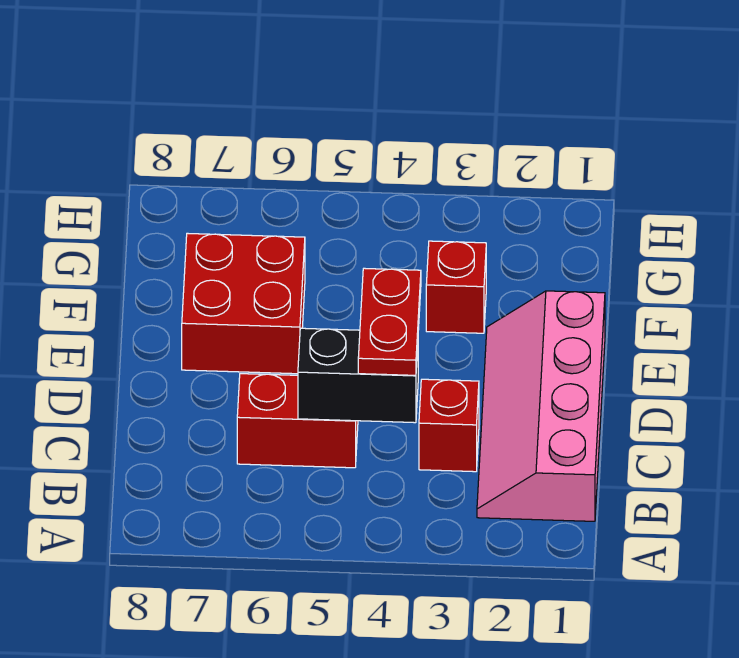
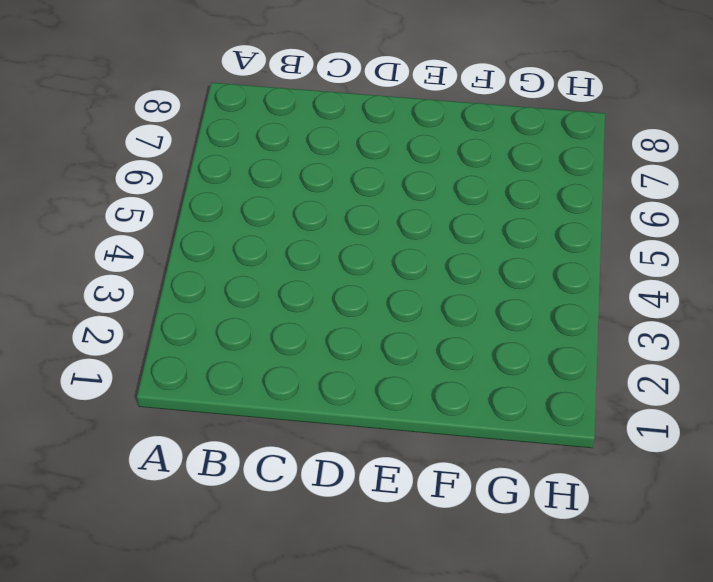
none -> pink slope B1:E2 level 1 top 1
none -> red brick C3 level 1

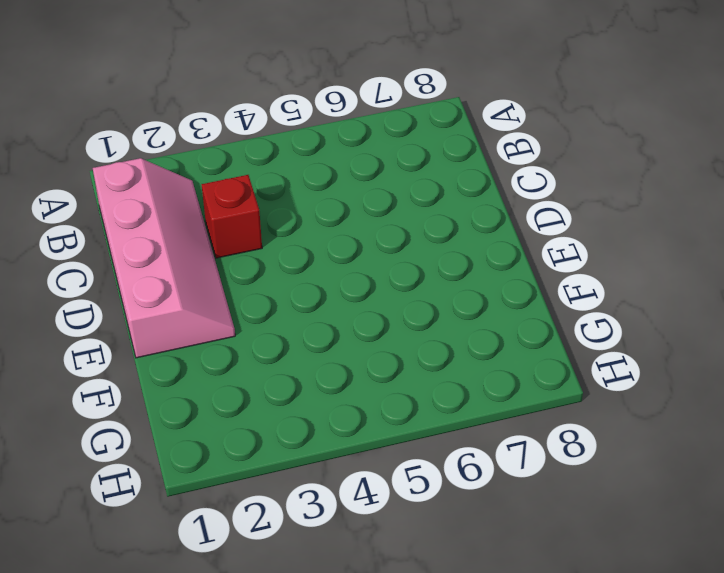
none -> red brick C5:C6 level 1
none -> red brick E6:F7 level 1

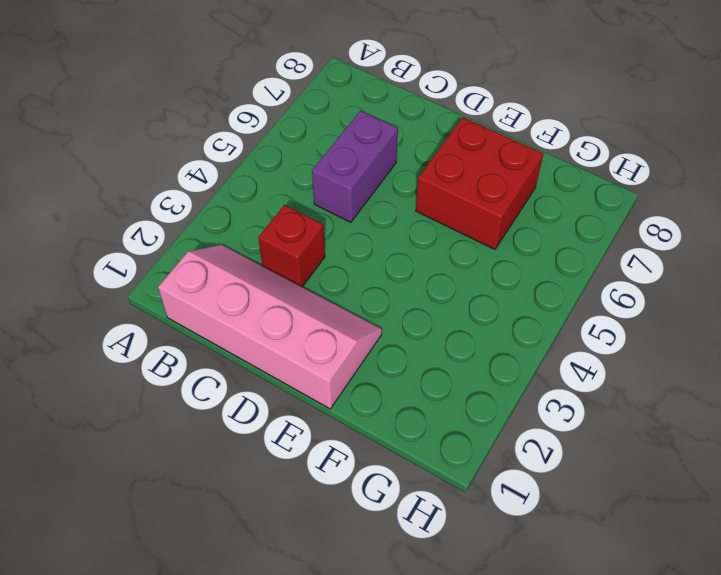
purple brick C5:C6 level 1 -> red brick C5:C6 level 1
none -> red brick F3 level 1
none -> black brick C4:C5 level 2

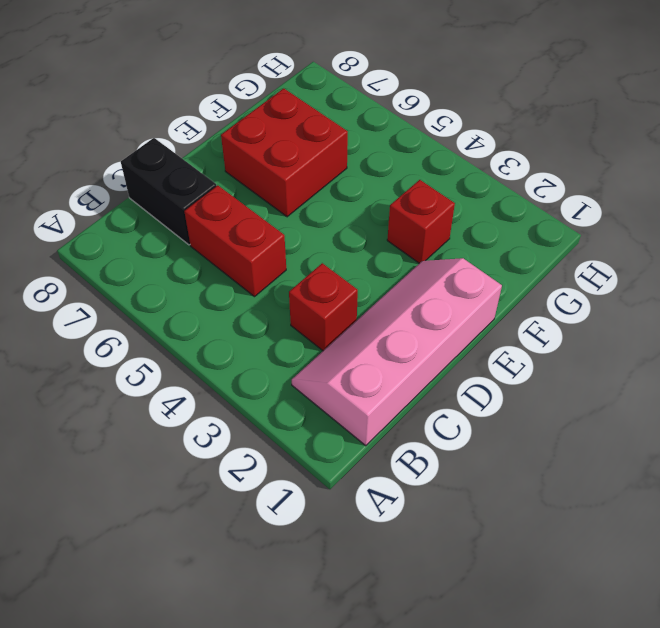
black brick C7:C8 level 1 -> black brick C4:C5 level 2
none -> red plate C4:D4 level 3

